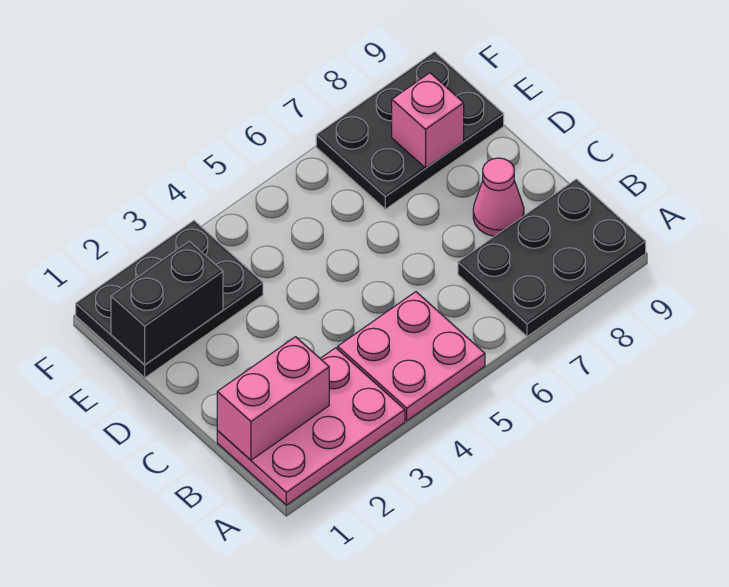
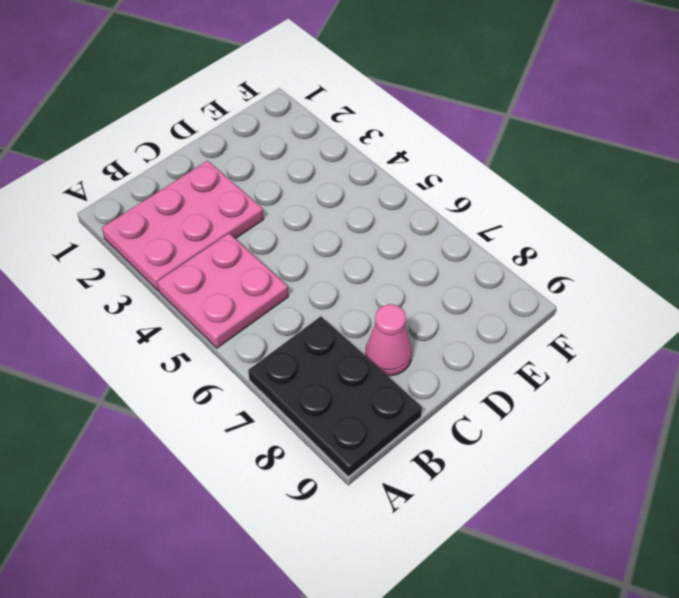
pink plate A2:C3 level 1 -> pink plate A1:B3 level 1
none -> black plate E1:F3 level 1
none -> black plate E7:F9 level 1

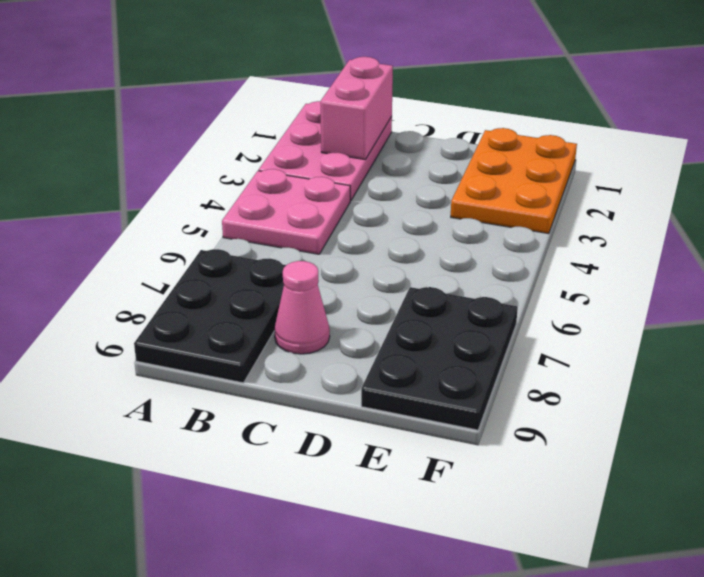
orange plate E1:F3 level 1 -> black plate E1:F3 level 1
none -> black brick E1:E2 level 2
none -> pink brick E8 level 2

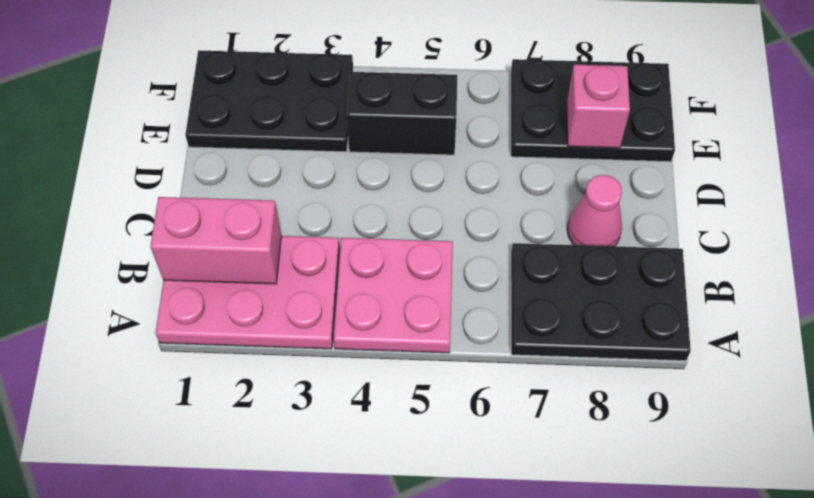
black brick E4:E5 level 1 -> black brick E1:E2 level 2

